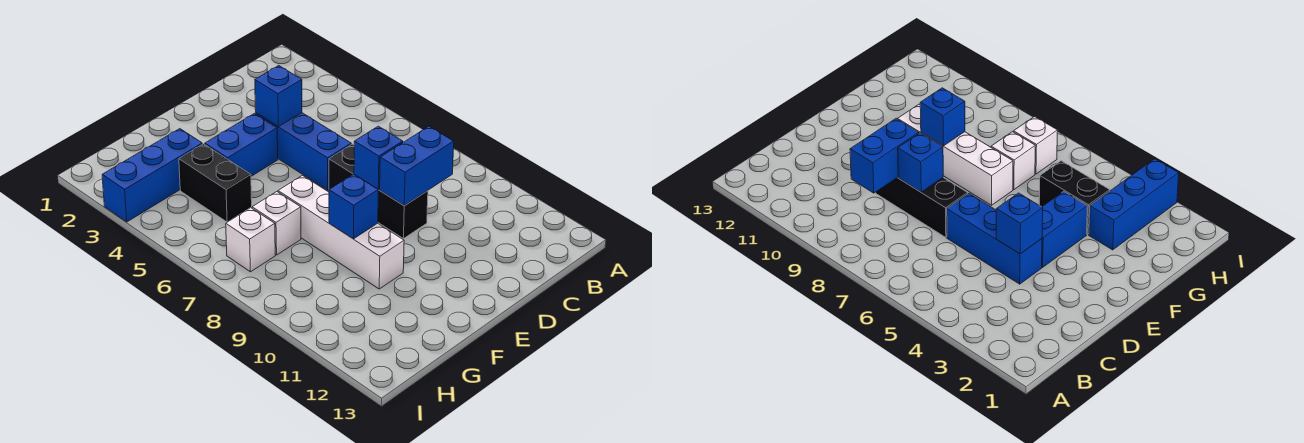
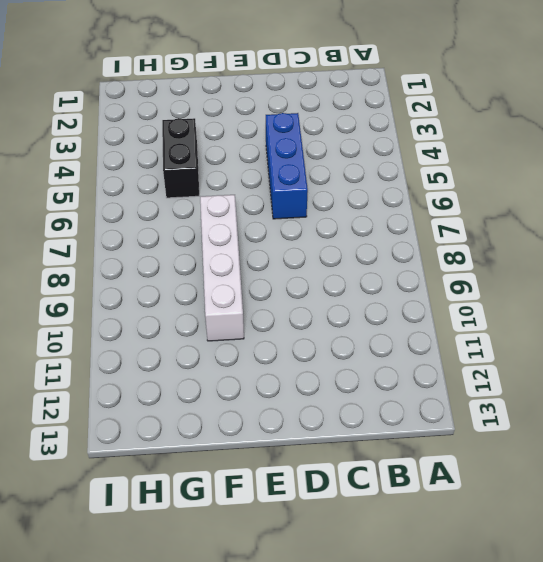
none -> black brick D7:D9 level 1
none -> blue brick E4:F4 level 1
none -> blue brick G3:I3 level 1

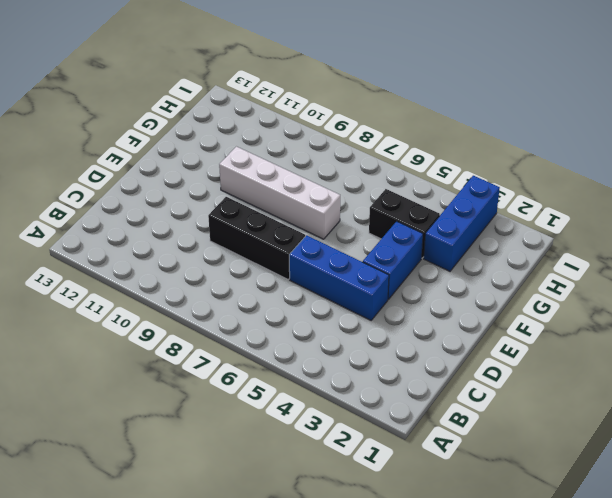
none -> white brick G7 level 1
none -> white brick H7 level 1
none -> blue brick C9:D9 level 2

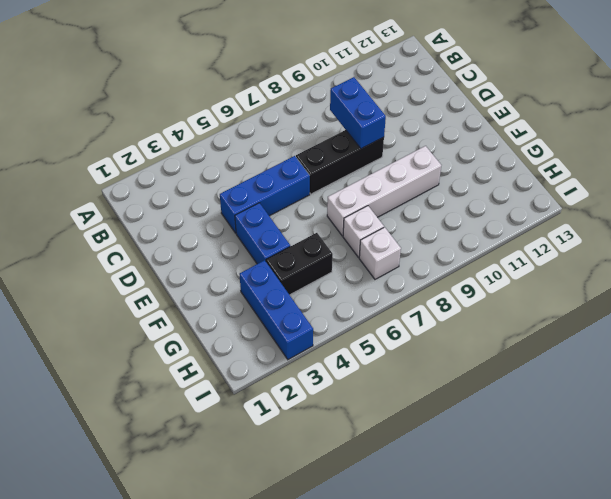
none -> blue brick D4 level 2
none -> blue brick D8 level 2
none -> blue brick F9 level 2

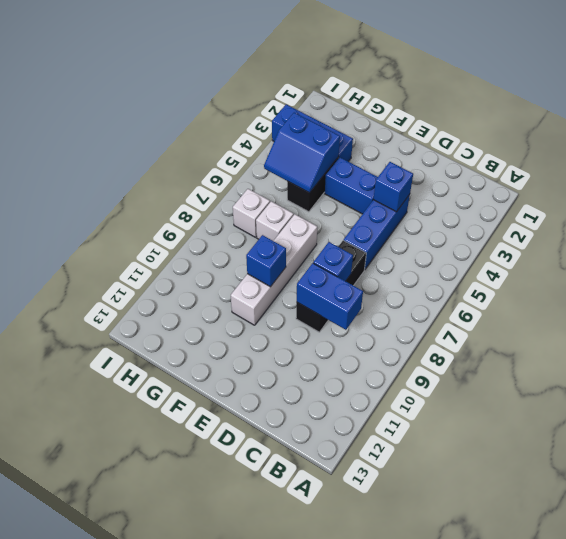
blue slope G4:H5 level 2 top 4 -> none

